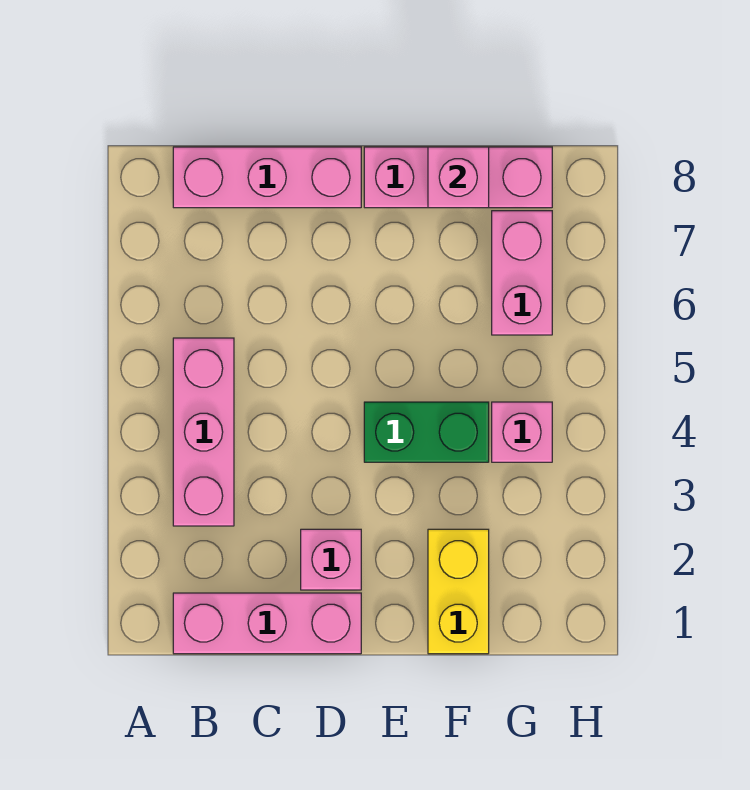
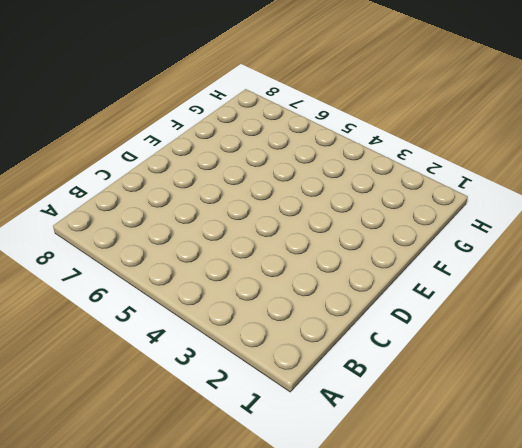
none -> pink brick B1:D1 level 1
none -> pink brick B3:B5 level 1

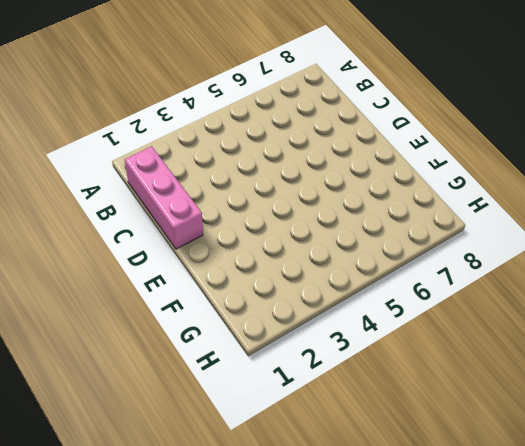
none -> pink brick B3:B5 level 1
none -> pink brick B8:D8 level 1

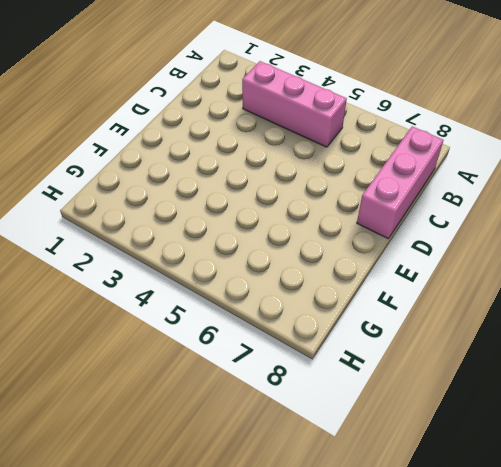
none -> pink brick B1:D1 level 1
none -> pink brick D2 level 1

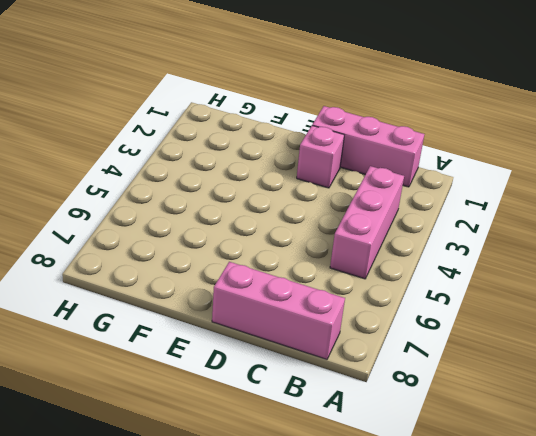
none -> green brick E4:F4 level 1
none -> pink brick E8:G8 level 1

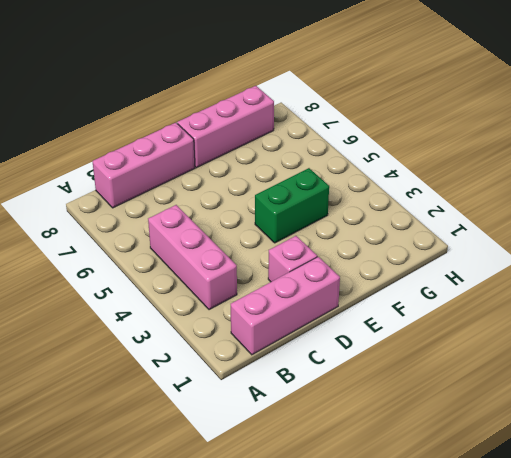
none -> yellow brick F1:F2 level 1
none -> pink brick G4 level 1

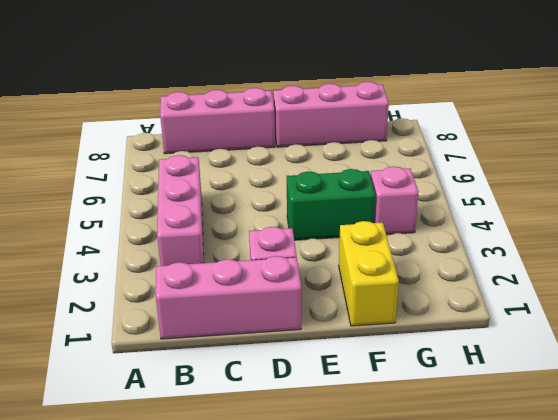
none -> pink brick G6:G7 level 1
none -> pink brick F8 level 2

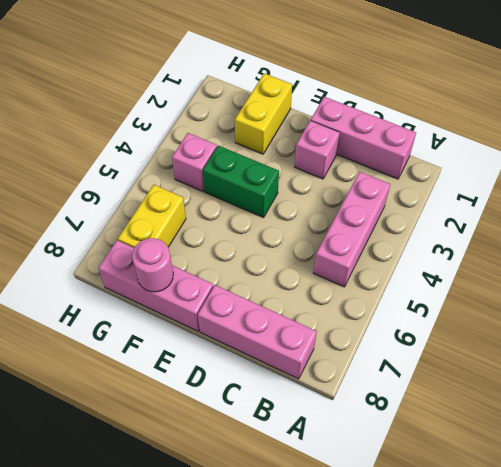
pink round brick F8 level 2 -> pink brick F8 level 2
yellow brick G6:G7 level 1 -> pink brick G6:G7 level 1

